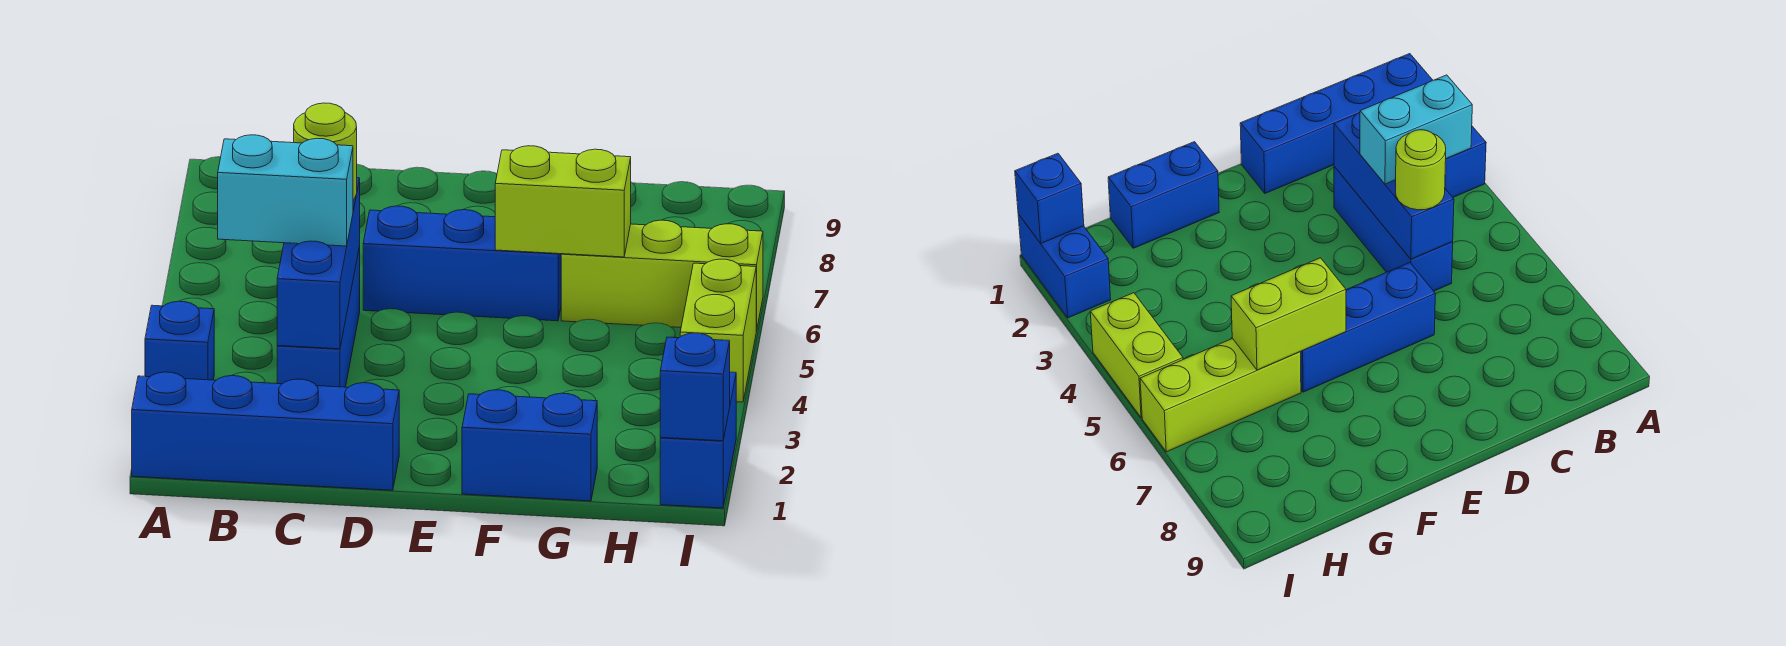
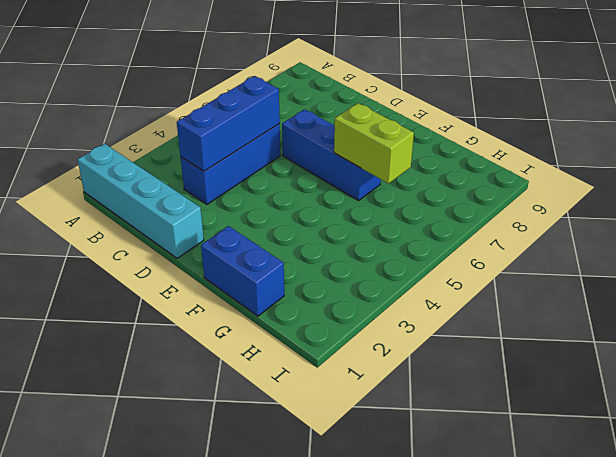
cyan brick A1:D1 level 1 -> blue brick A1:D1 level 1
none -> blue brick A3 level 1
none -> lime brick G6:I6 level 1
none -> blue brick I1:I2 level 1

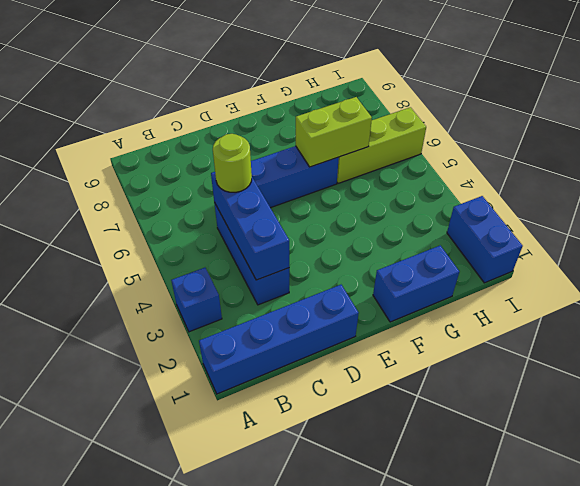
none -> lime brick I4:I5 level 1
none -> blue brick I1 level 2
none -> cyan brick B4:C4 level 3

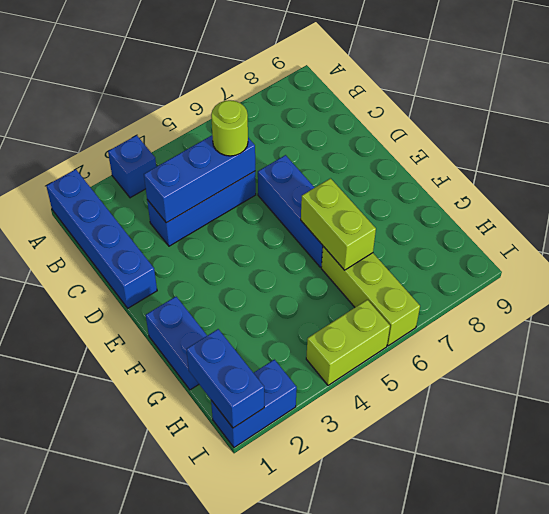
blue brick H1:I1 level 2 -> blue brick I1 level 2
none -> cyan brick B4:C4 level 3

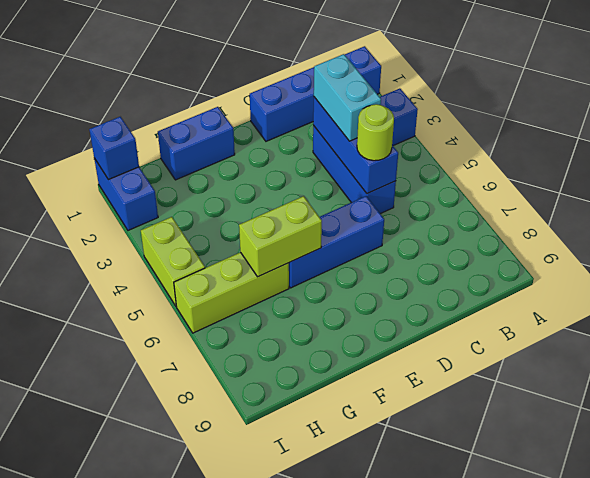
cyan brick C3:C4 level 3 -> cyan brick B4:C4 level 3

